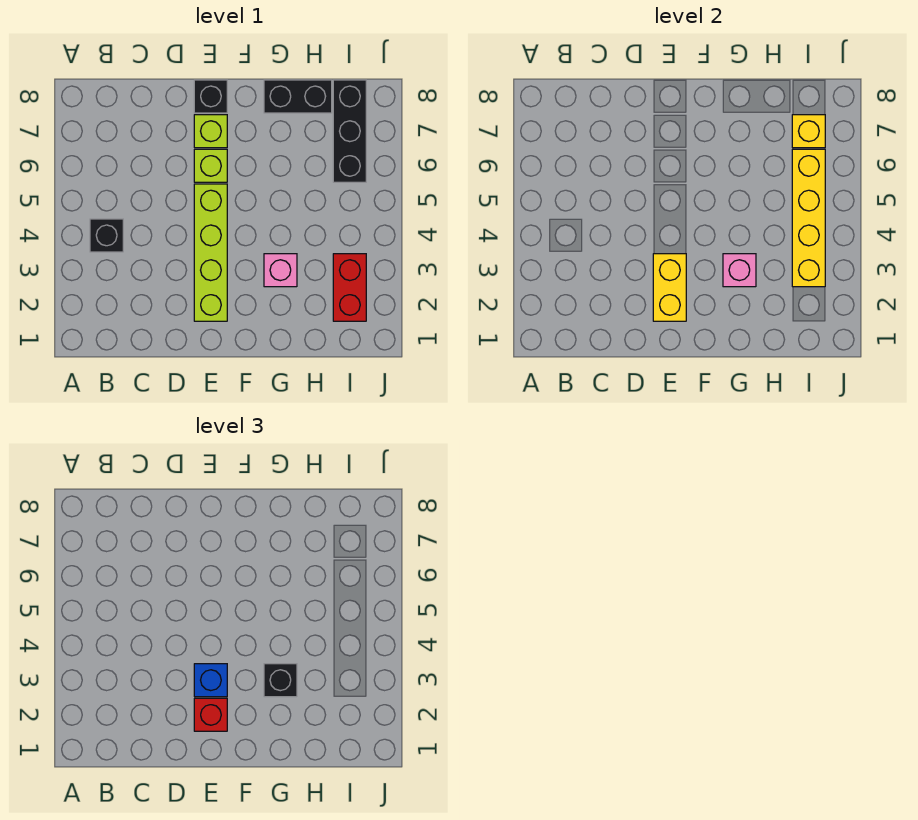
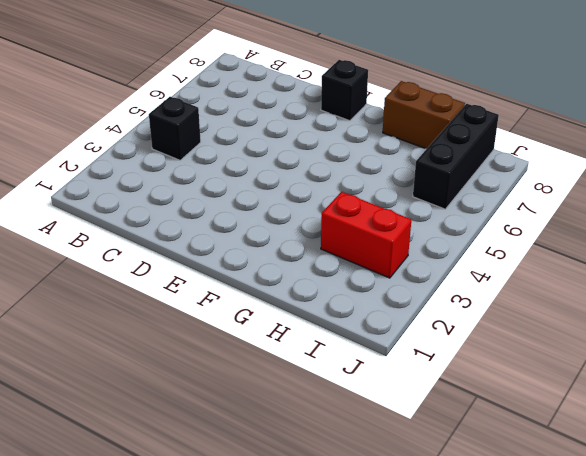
brown brick G8:H8 level 1 -> black brick G8:H8 level 1
red brick H3:I3 level 1 -> red brick I2:I3 level 1
none -> lime brick E2:E5 level 1
none -> lime brick E6 level 1
none -> lime brick E7 level 1

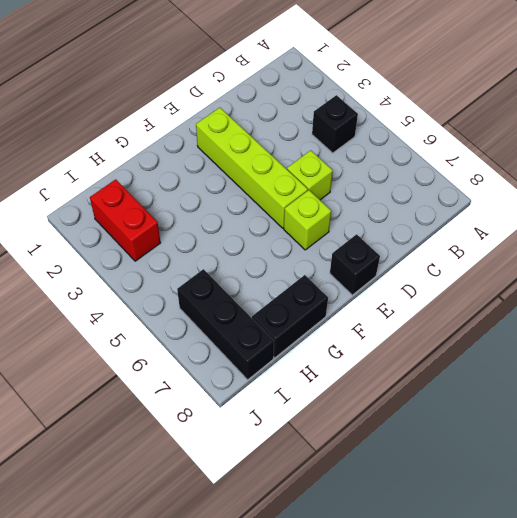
lime brick D5 level 1 -> lime brick E7 level 1
none -> pink brick G3 level 1
none -> yellow brick E2:E3 level 2
none -> pink brick G3 level 2

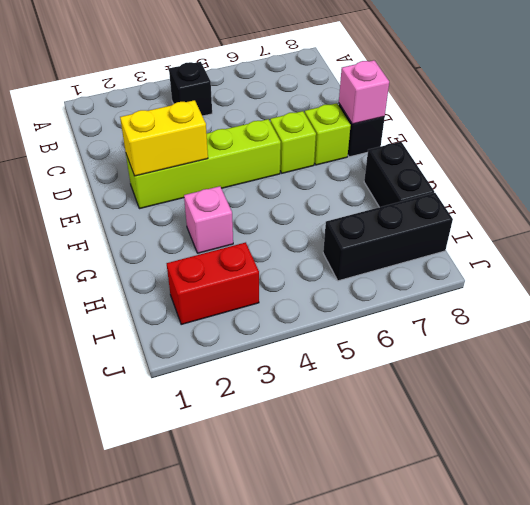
pink brick E8 level 2 -> pink brick G3 level 2
none -> yellow brick I3:I6 level 2
none -> yellow brick I7 level 2
none -> red brick E2 level 3

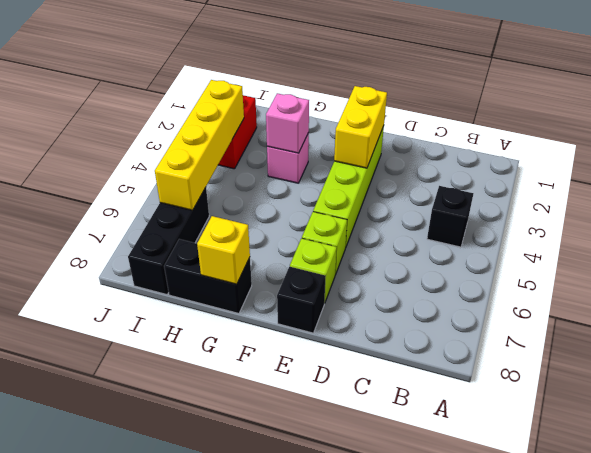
yellow brick G8 level 2 -> yellow brick I7 level 2
none -> red brick E2 level 3
none -> blue brick E3 level 3
none -> black brick G3 level 3

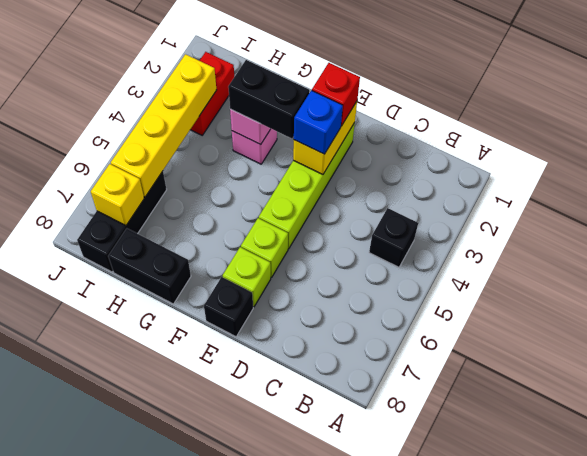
black brick F3:G3 level 3 -> black brick G3 level 3

